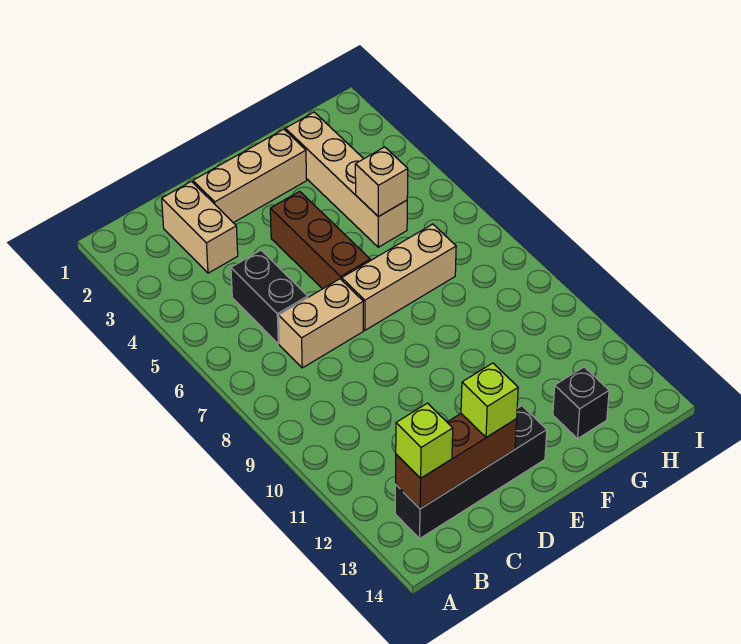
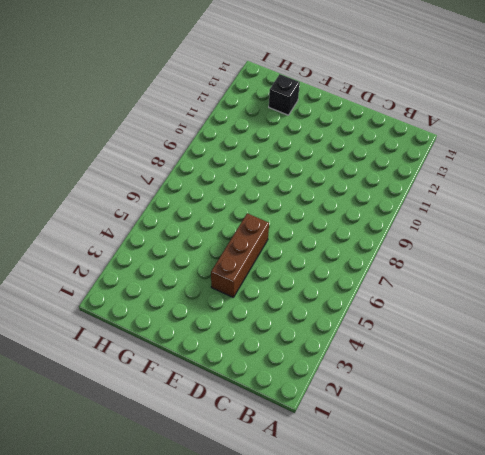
none -> black brick B13:E13 level 1
none -> tan brick C2:C3 level 1
none -> black brick C5:C6 level 1

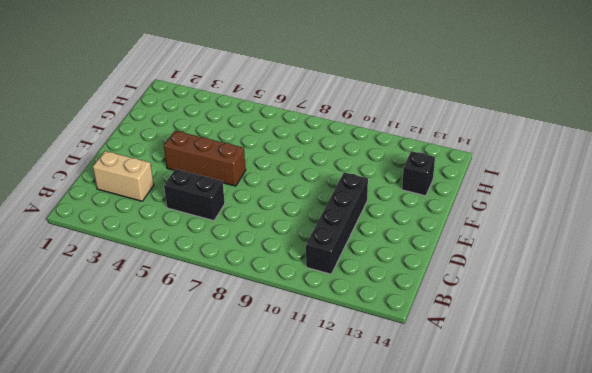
black brick B11:E11 level 1 -> black brick B13:E13 level 1
none -> tan brick C7:D7 level 1
none -> tan brick D2:F2 level 1
none -> tan brick E7:G7 level 1

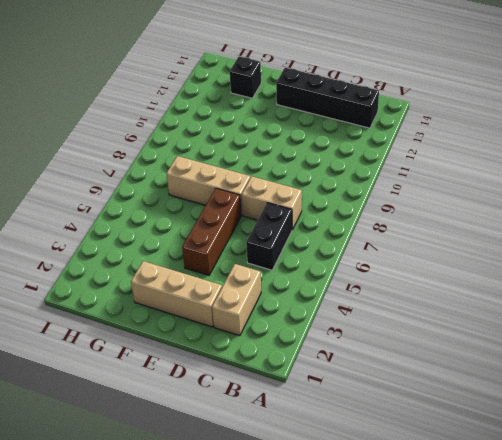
none -> tan brick G2:G5 level 1
none -> brown brick B13:D13 level 2
none -> tan brick G5 level 2

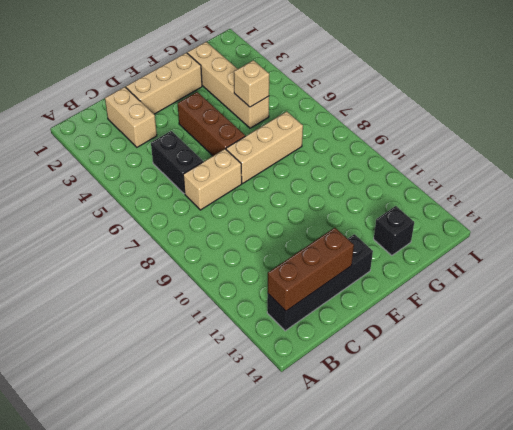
none -> lime brick B13 level 3
none -> lime brick D13 level 3

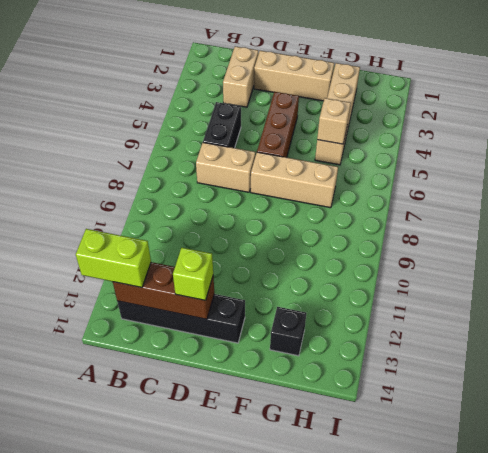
lime brick A13:B13 level 3 -> lime brick B13 level 3

